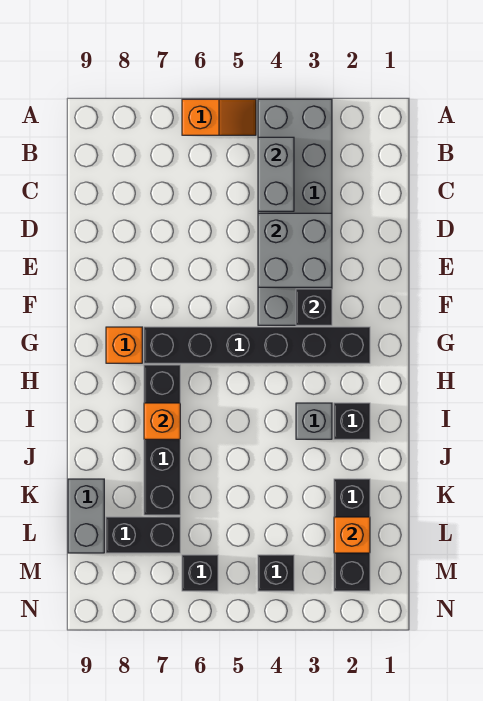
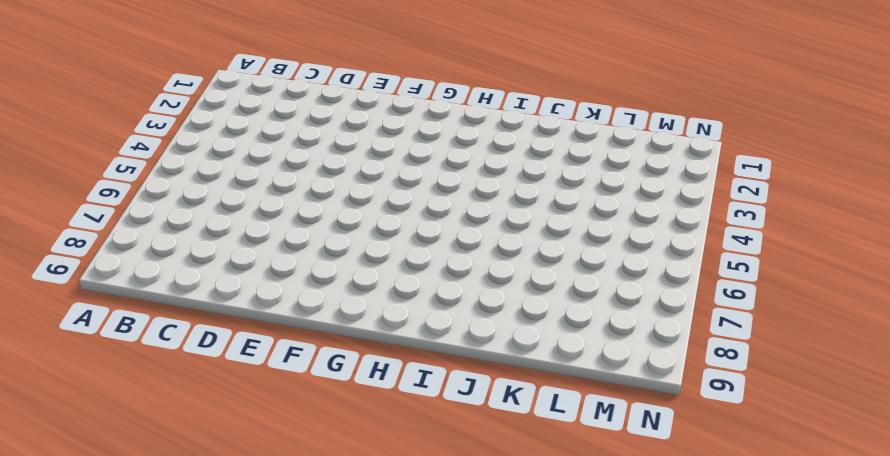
none -> grey brick A3:F4 level 1
none -> orange slope A5:A6 level 1 top 6
none -> black brick G2:G7 level 1

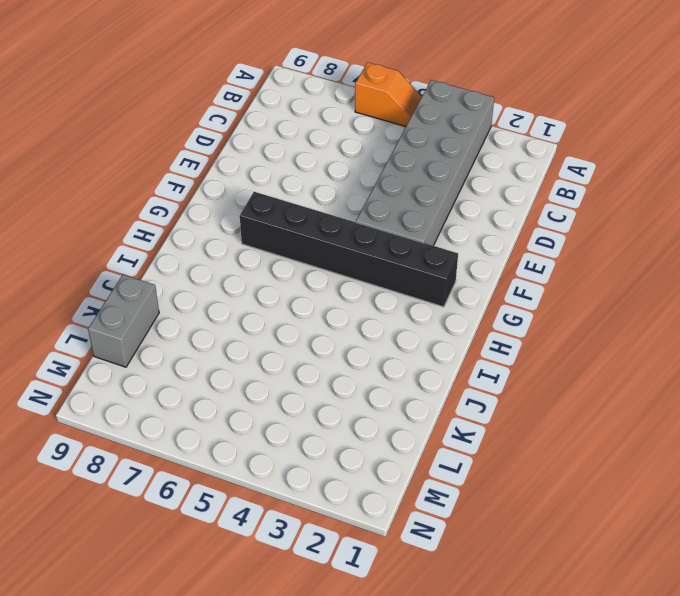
none -> orange brick G8 level 1
none -> black brick H7:K7 level 1
none -> black brick I2 level 1

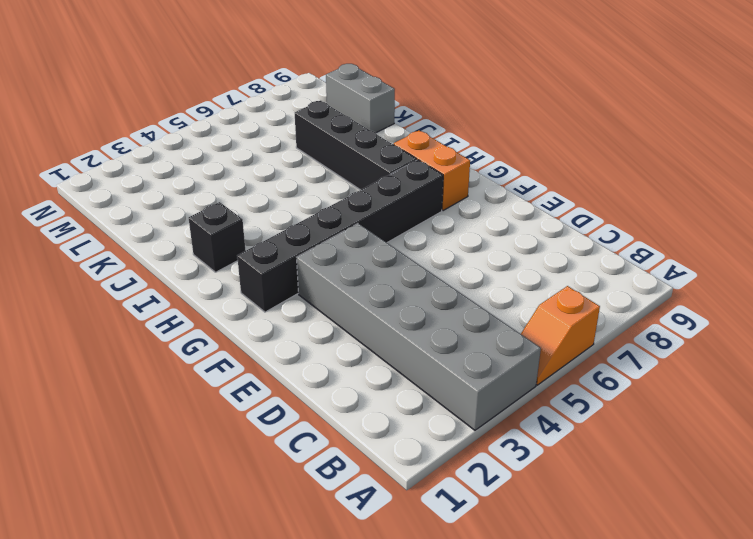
orange brick G8:H8 level 1 -> orange brick G8 level 1
none -> grey brick I3 level 1
none -> black brick K2:M2 level 1
none -> black brick L7:L8 level 1

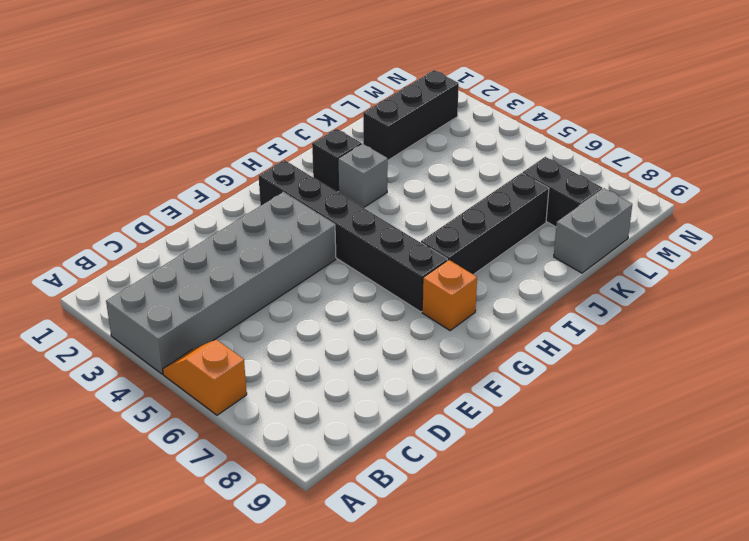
none -> black brick M4 level 1
none -> black brick M6 level 1
none -> grey brick B4:C4 level 2

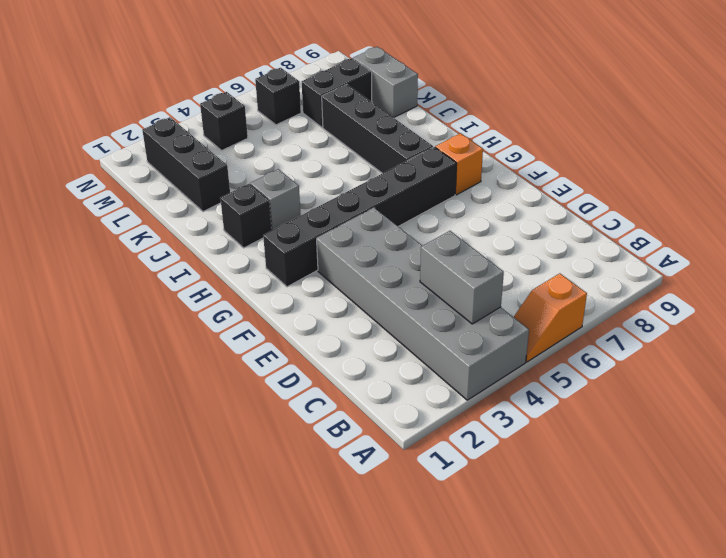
none -> grey brick D3:E4 level 2
none -> black brick F3 level 2
none -> orange brick I7 level 2

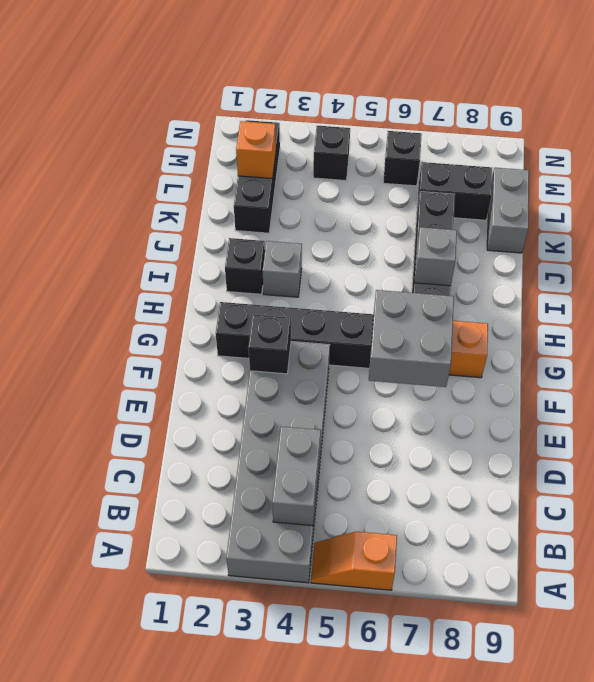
grey brick F6:G7 level 2 -> grey brick D3:E4 level 2
grey brick I7 level 2 -> orange brick I7 level 2

